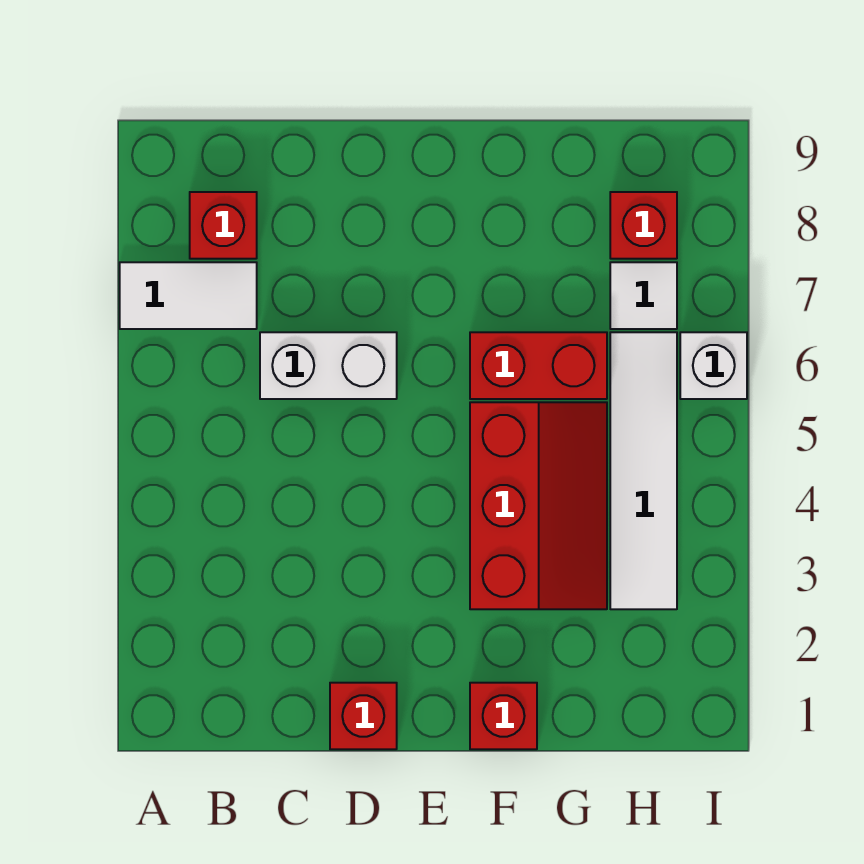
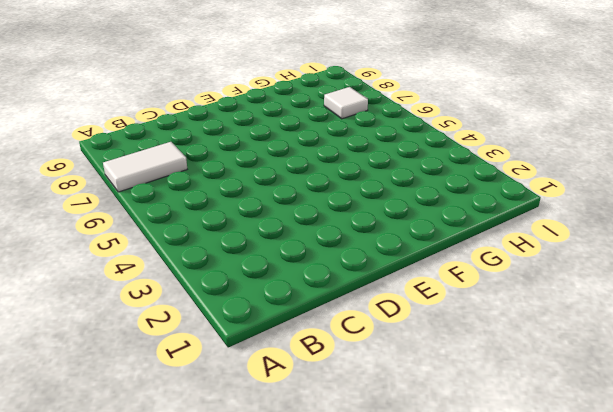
none -> red brick B8 level 1
none -> white brick C6:D6 level 1

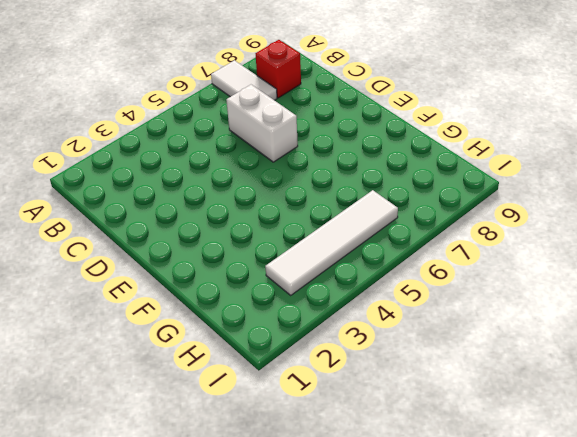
none -> red brick D1 level 1
none -> red brick F1 level 1

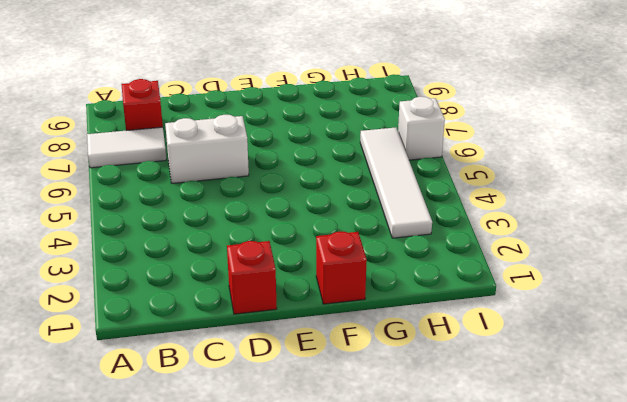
none -> red slope F3:G5 level 1 top F
none -> red brick F6:G6 level 1

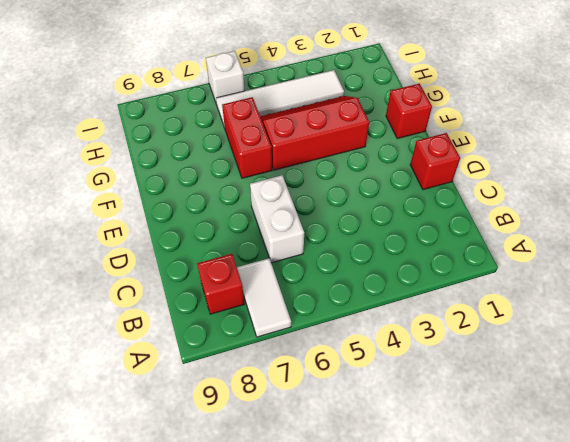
none -> white tile H7 level 1
none -> red brick H8 level 1

